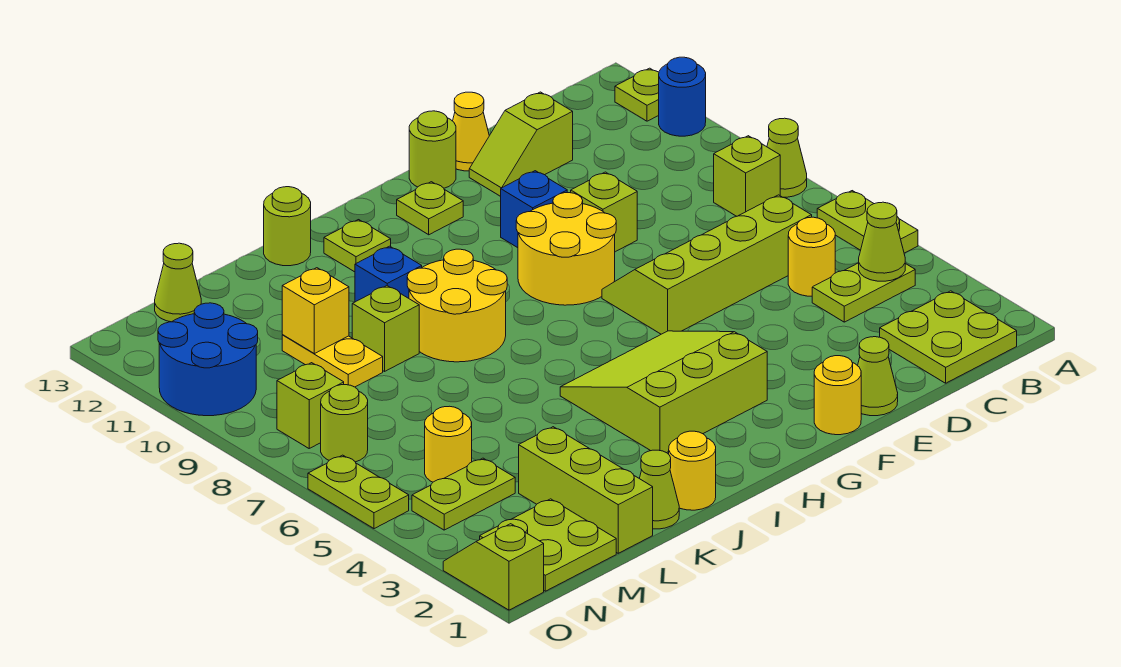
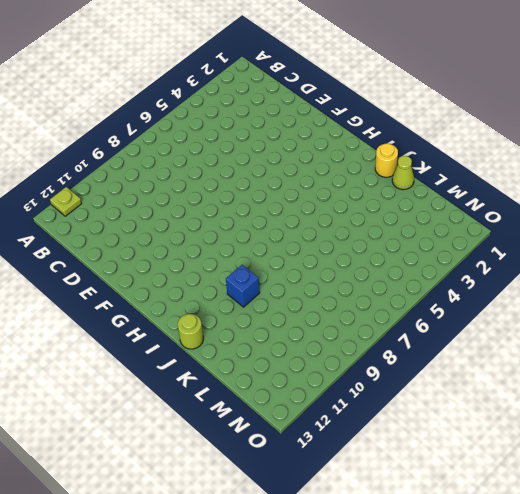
none -> lime plate A5:A6 level 1
none -> lime cone A8 level 1
none -> blue round brick A11 level 1
none -> lime plate B1:C2 level 1

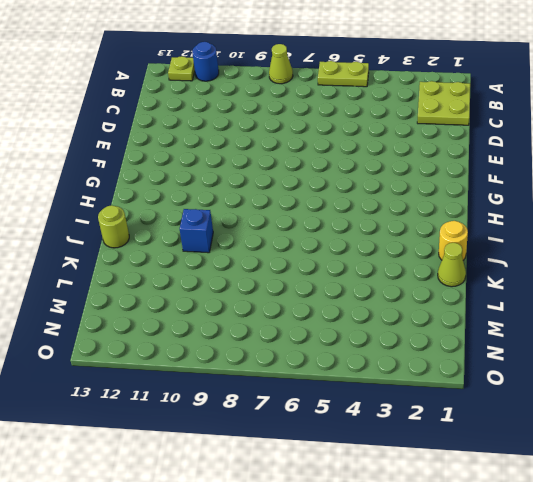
none -> lime plate B4:C4 level 1
none -> lime brick B8 level 1
none -> yellow round brick C5 level 1
none -> lime slope C6:F7 level 1 top 6

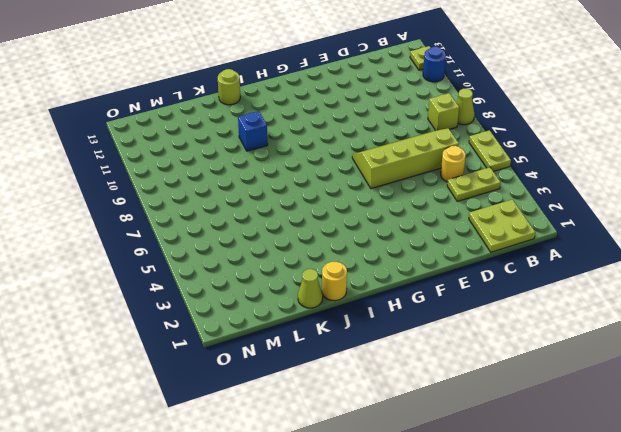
none -> lime slope D12:E12 level 1 top D
none -> lime cone E1 level 1
none -> lime brick E9 level 1
none -> yellow cone E13 level 1

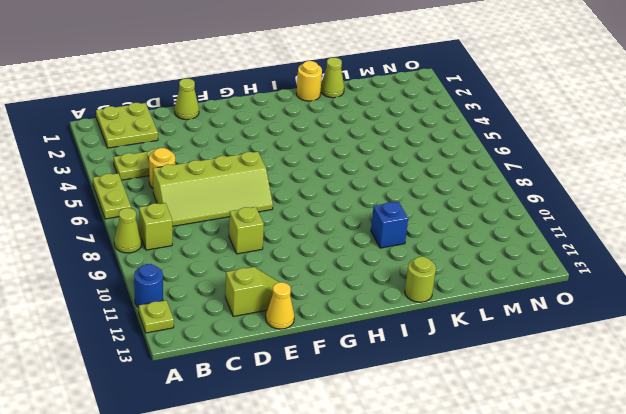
none -> yellow round brick F1 level 1
none -> yellow round brick F8:G9 level 1
none -> blue brick F10 level 1
none -> lime round brick F13 level 1

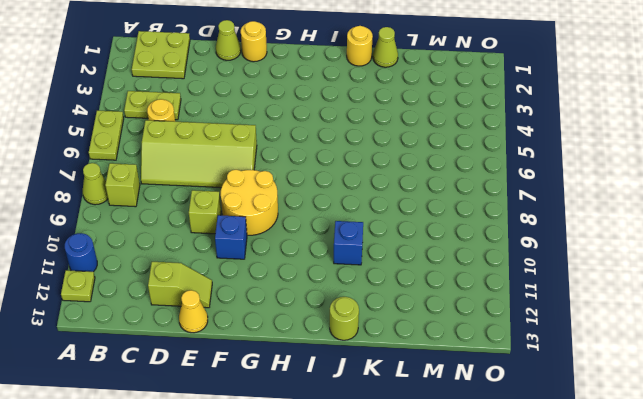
none -> lime round brick F13 level 1
none -> lime slope G3:I5 level 1 top 3
none -> lime plate G12 level 1
none -> yellow round brick I8:J9 level 1

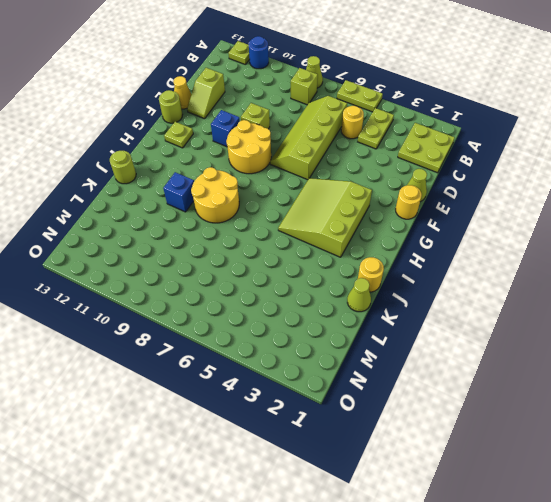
none -> lime plate I12 level 1
none -> lime brick K9 level 1
none -> lime brick L1:L3 level 1
none -> yellow plate L9:L10 level 1

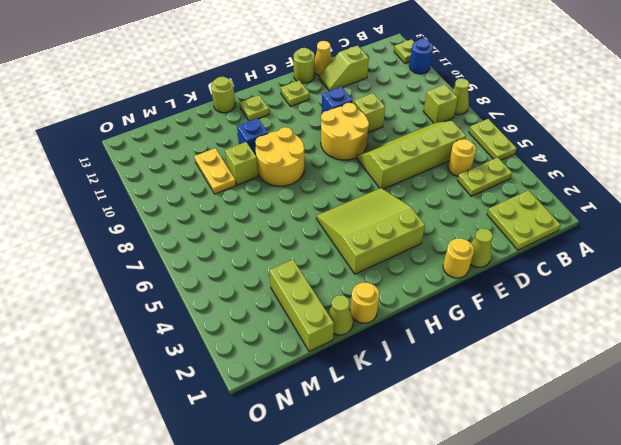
none -> lime plate M1:N2 level 1
none -> lime plate M4:N4 level 1
none -> yellow round brick M5 level 1
none -> lime cone M13 level 1

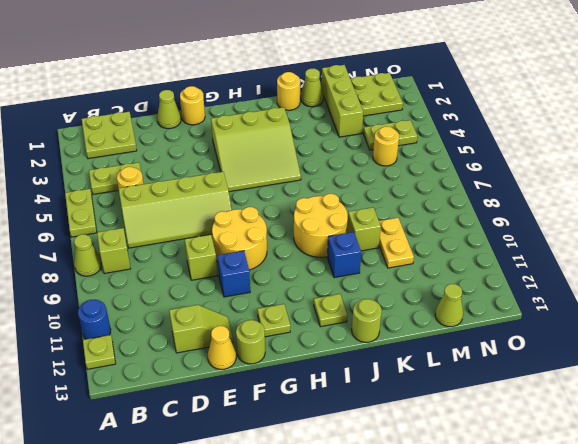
none -> lime round brick N7 level 1
none -> lime brick N8 level 1
none -> blue round brick N10:O11 level 1
none -> lime slope O1:O2 level 1 top 1

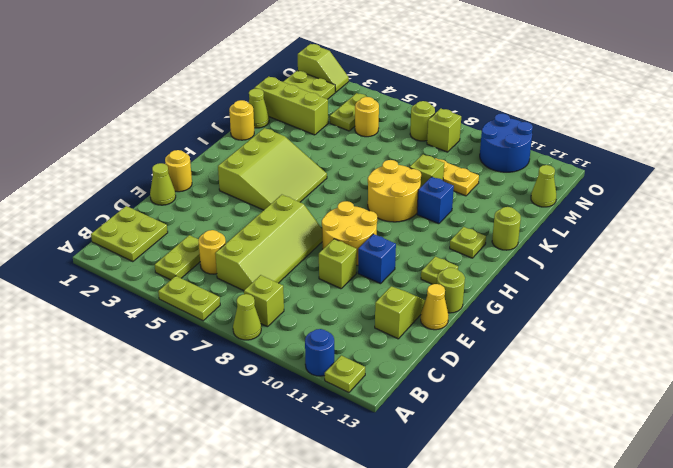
none -> lime plate O5:O6 level 1
none -> lime cone B4 level 2
none -> yellow brick L10 level 2

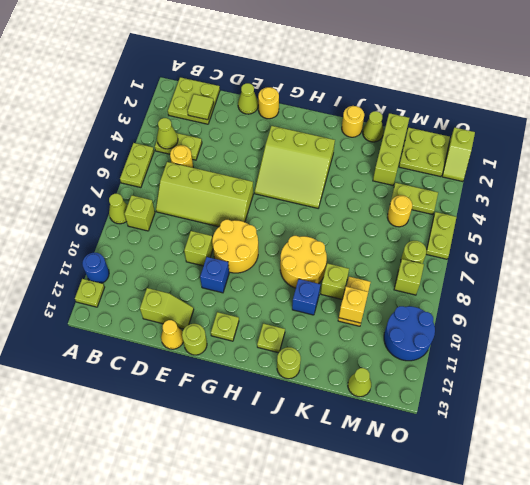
lime tile C2 level 2 -> none

